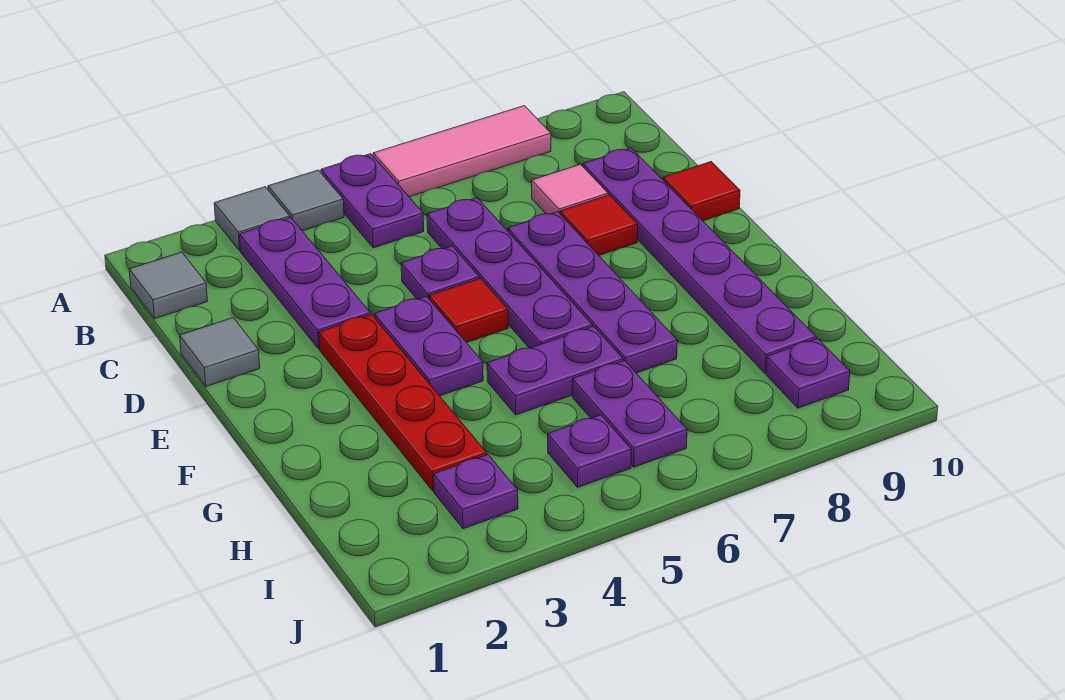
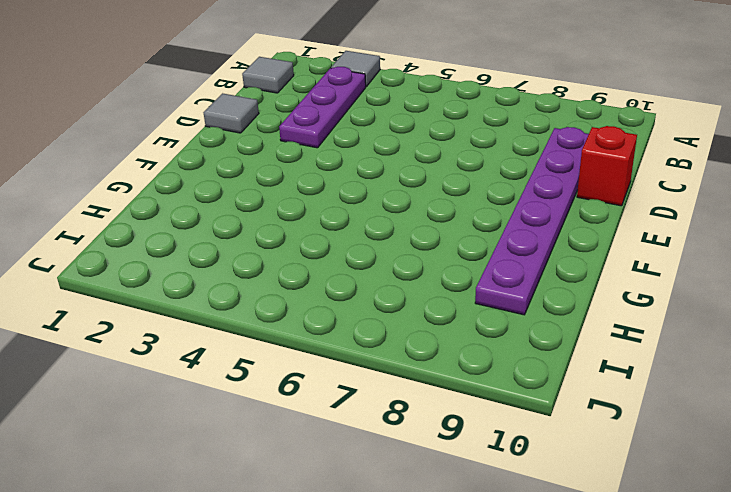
red brick D10 level 1 -> red tile D10 level 1
none -> grey tile A4 level 1
none -> purple plate A5:B5 level 1
none -> pink tile A6:A8 level 1

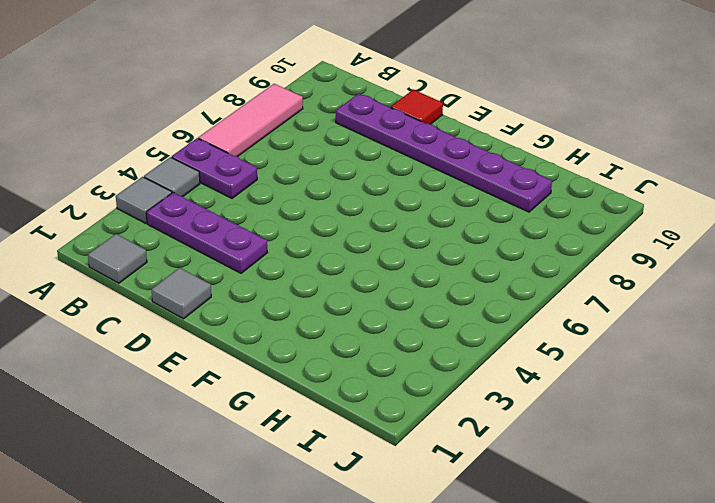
none -> purple plate C6:F6 level 1
none -> pink tile C8 level 1
none -> purple plate D5 level 1

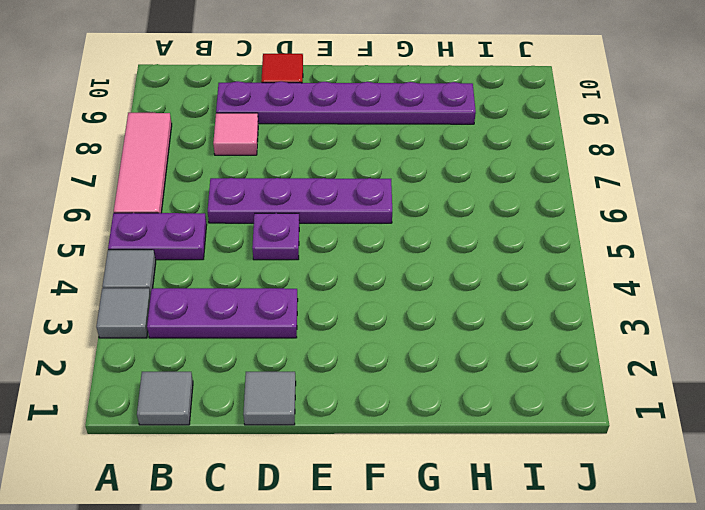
none -> purple plate D7:G7 level 1
none -> red tile D8 level 1
none -> red plate E3:H3 level 1

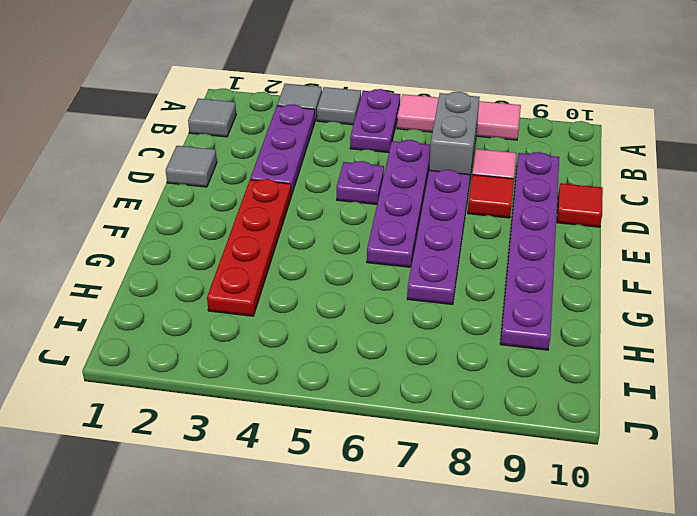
grey brick B7:C7 level 1 -> none
none -> purple plate E4:F4 level 1
none -> red tile E5 level 1
none -> purple plate G5:G6 level 1

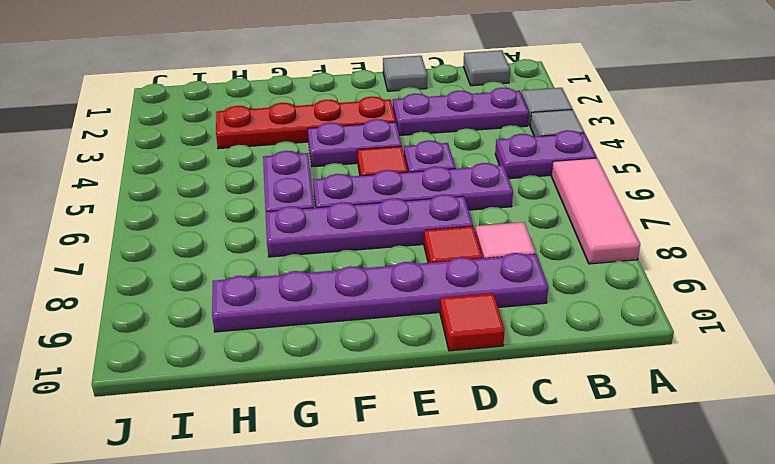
none -> purple plate H6:I6 level 1
none -> purple plate I3 level 1
none -> purple plate I5 level 1

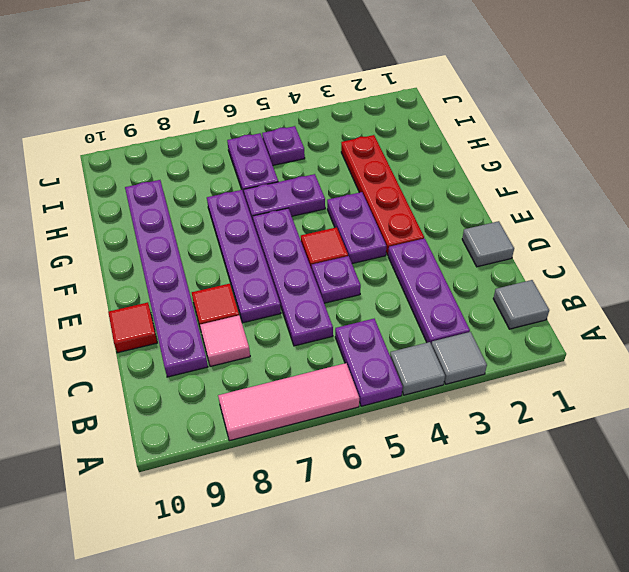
none -> purple plate I3 level 1
none -> purple plate I9 level 1

